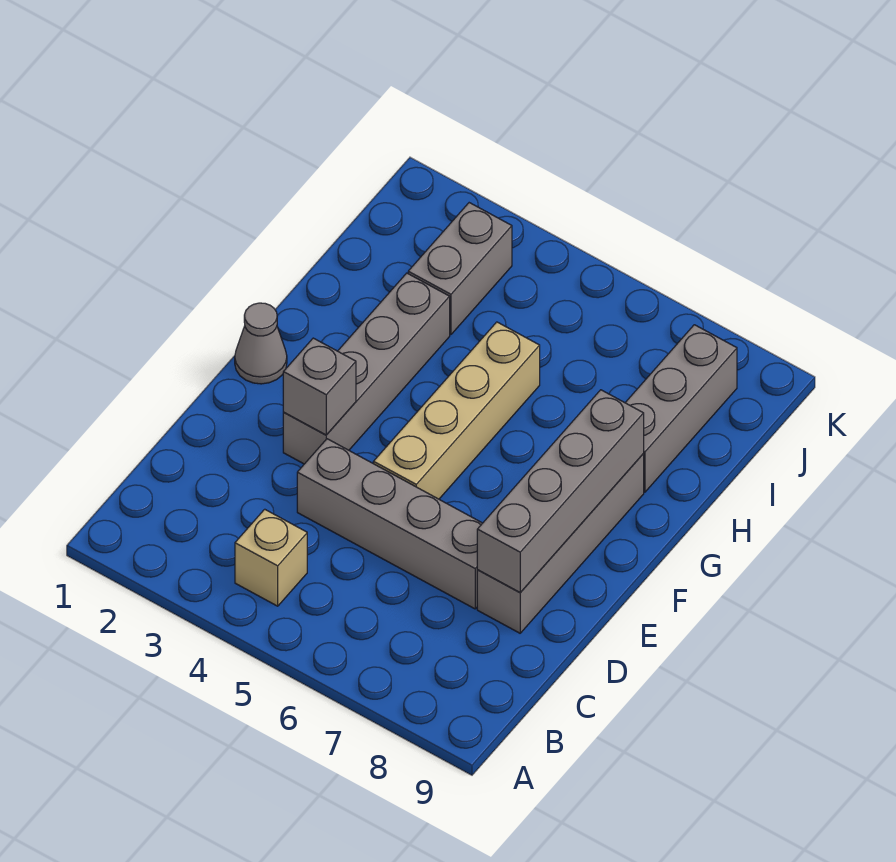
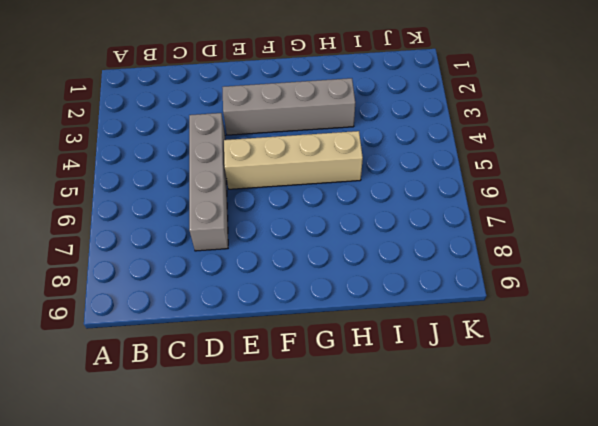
none -> tan brick B4 level 1
none -> grey brick D8:G8 level 1

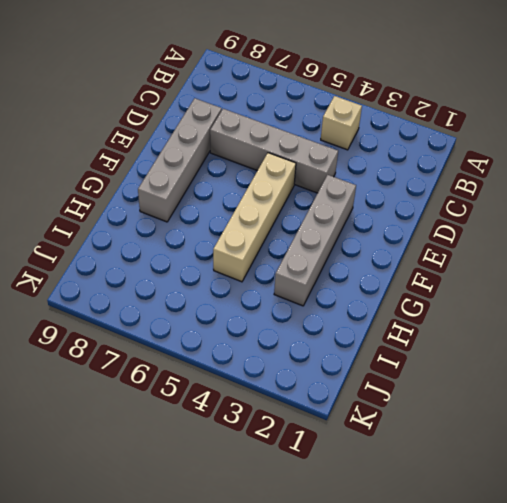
none -> grey cone F1 level 1
none -> grey brick H8:J8 level 1

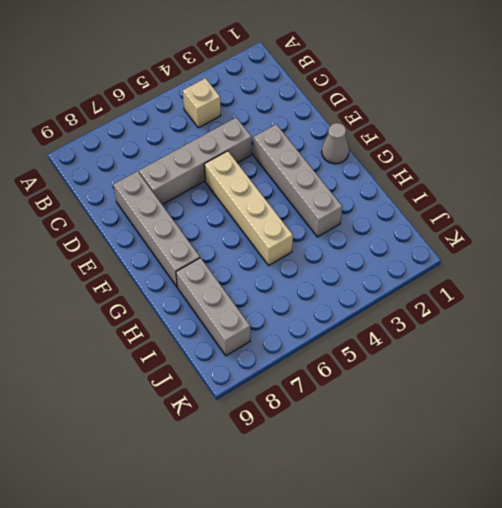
none -> grey brick I3:J3 level 1
none -> grey brick D8:G8 level 2

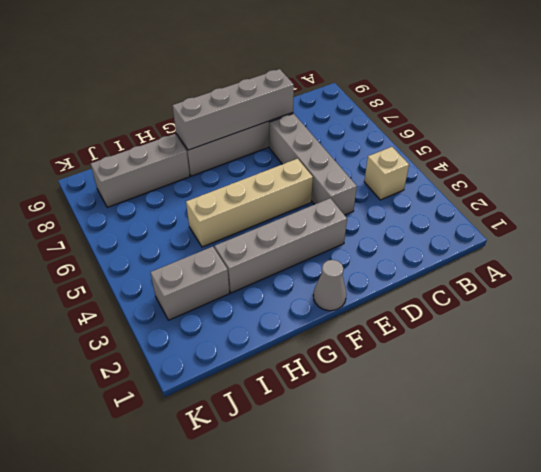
none -> grey brick E3 level 2

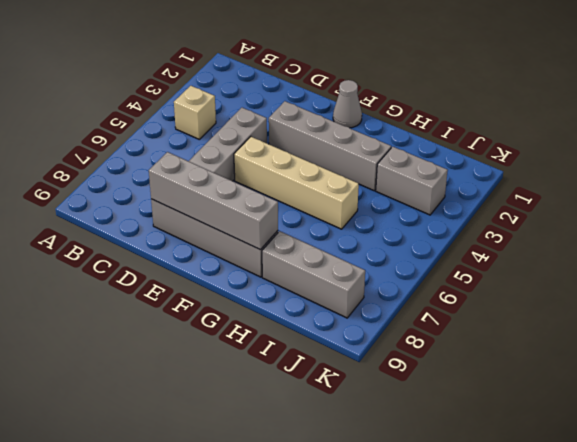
none -> grey brick E3 level 2

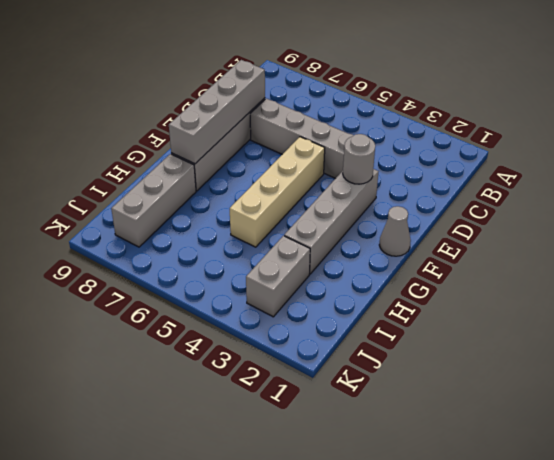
grey round brick E3 level 2 -> grey brick E3 level 2
none -> tan brick B4 level 1

